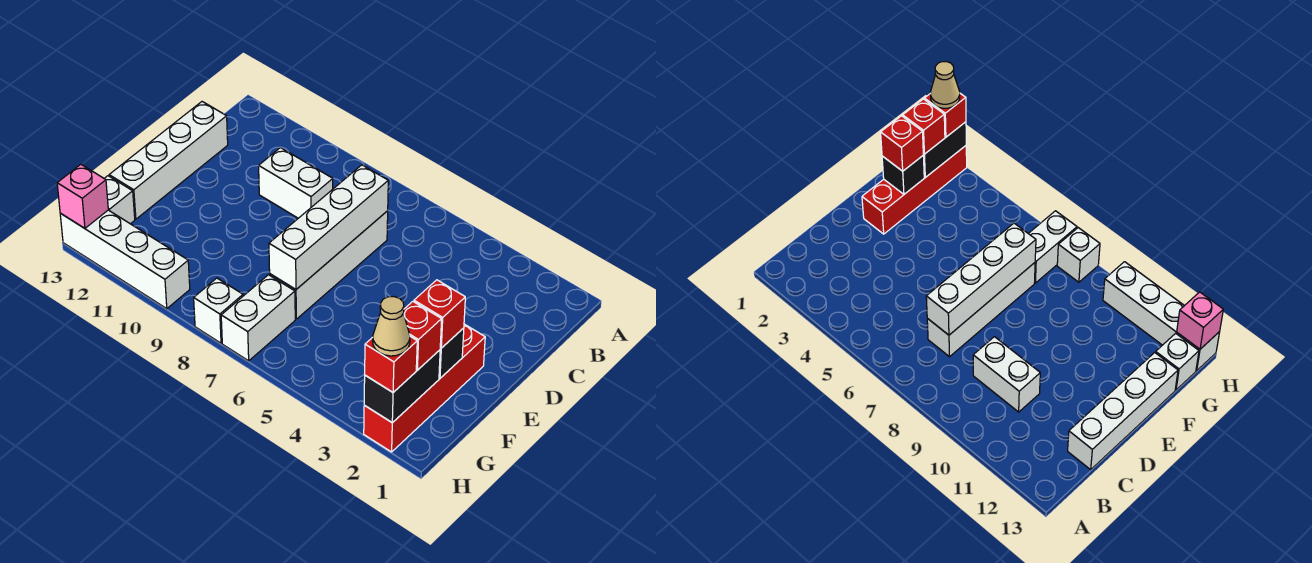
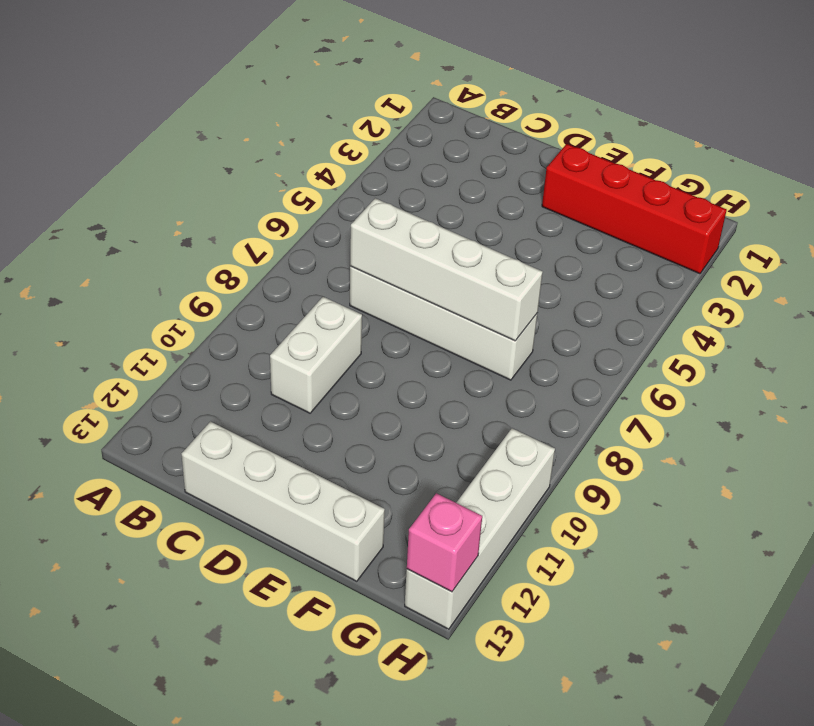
none -> white brick G7:H7 level 1
none -> white brick G13 level 1
none -> white brick H8 level 1

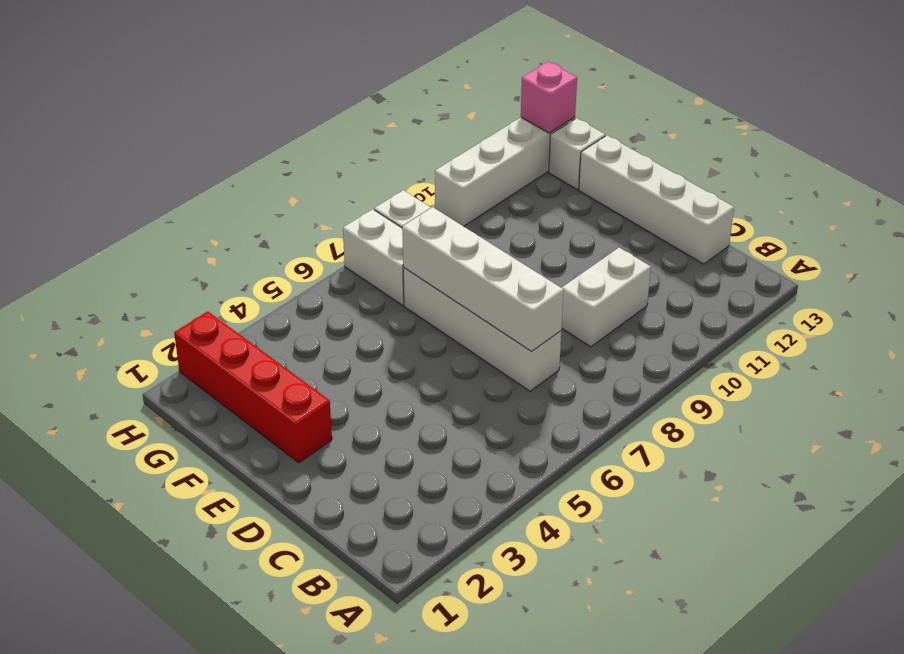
none -> black brick F2 level 2
none -> black brick G2:H2 level 2
none -> red brick F2 level 3

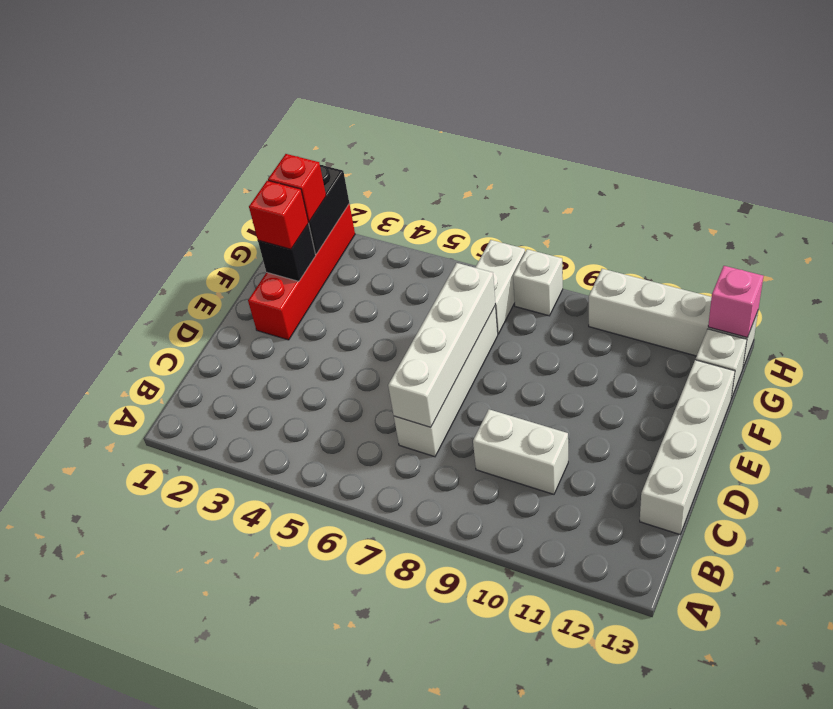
none -> red brick H2 level 3
none -> tan cone H2 level 4

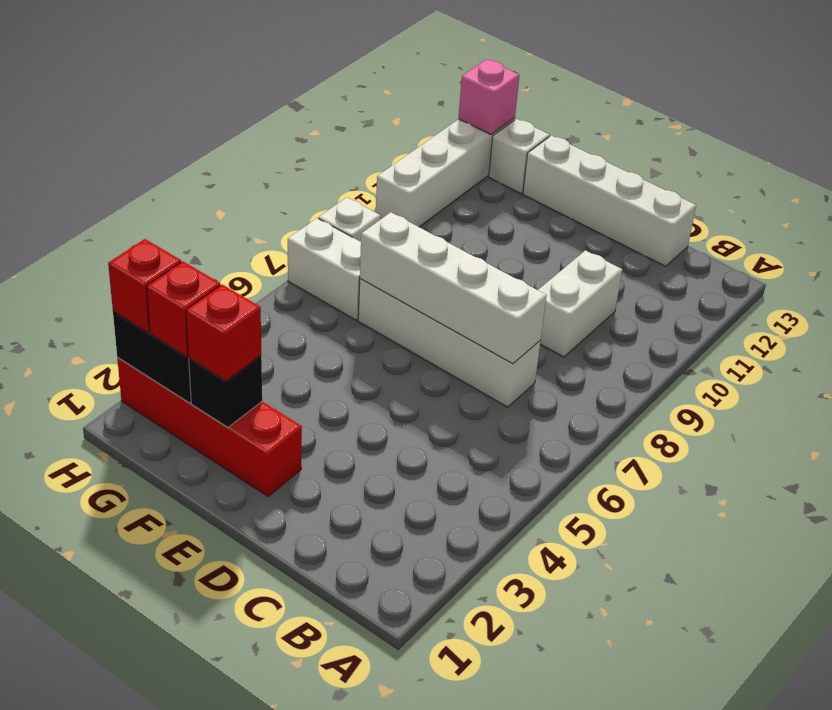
none -> tan cone H2 level 4

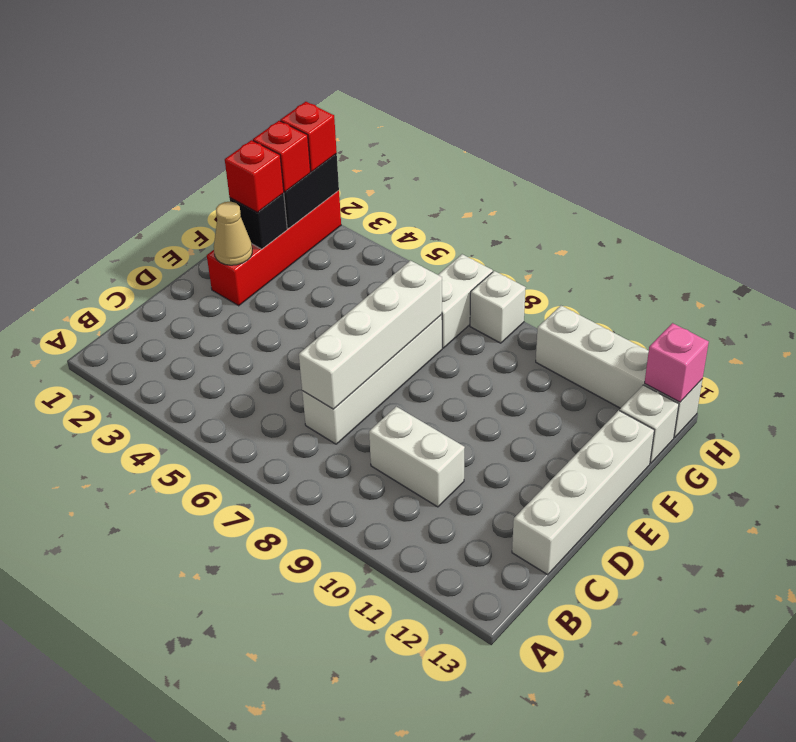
tan cone E2 level 2 -> tan cone H2 level 4

